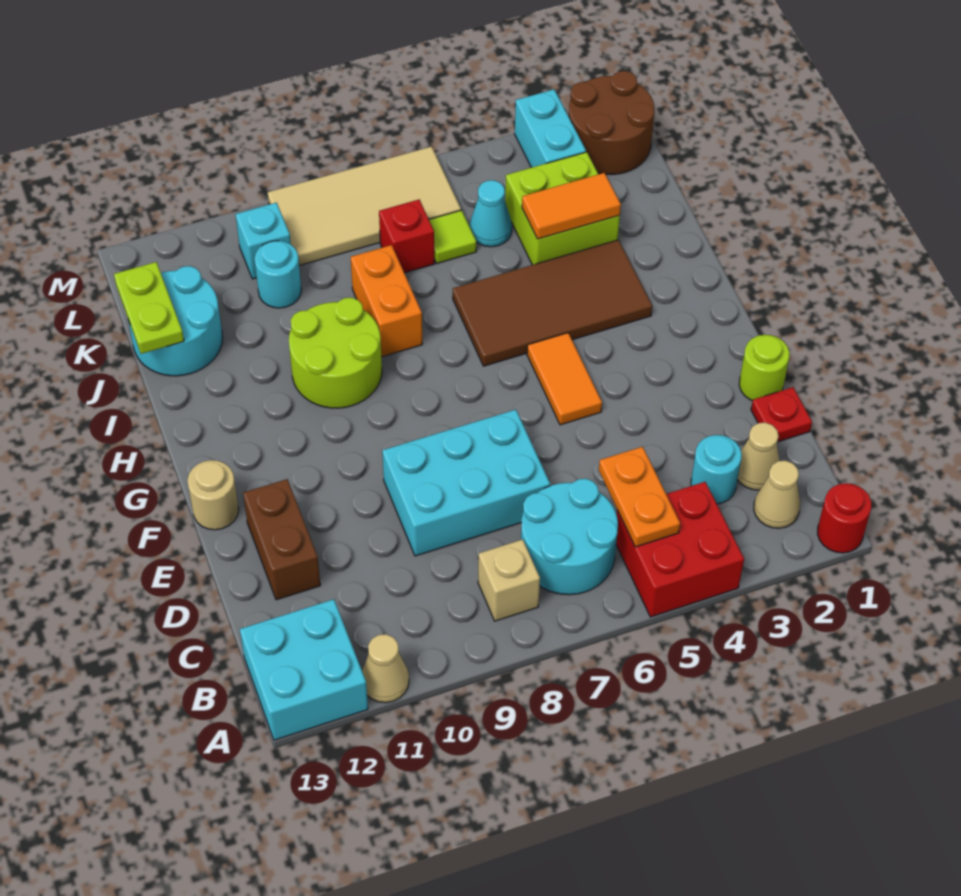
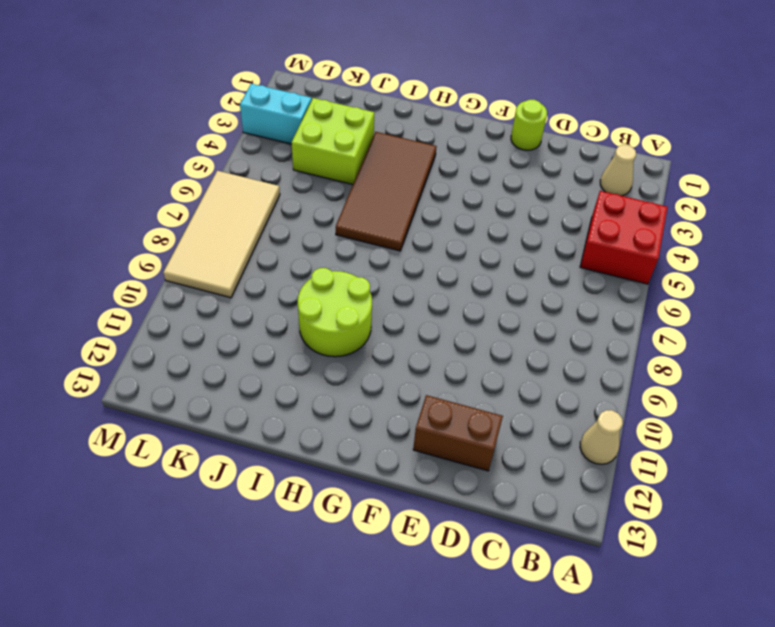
none -> red round brick A1 level 1
none -> cyan brick A12:B13 level 1
none -> cyan round brick B6:C7 level 1
none -> tan brick B8 level 1

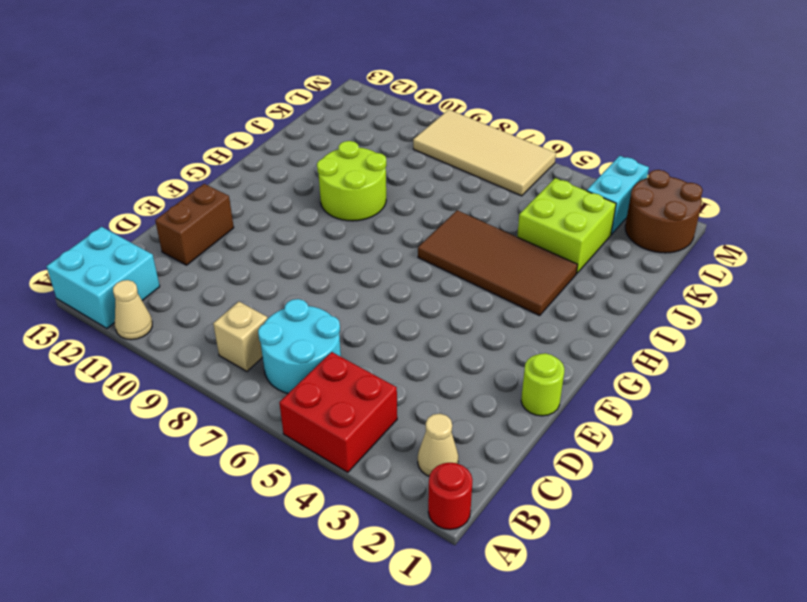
none -> tan cone C2 level 1
none -> cyan round brick C3 level 1
none -> red plate D1 level 1
none -> cyan brick D7:E9 level 1

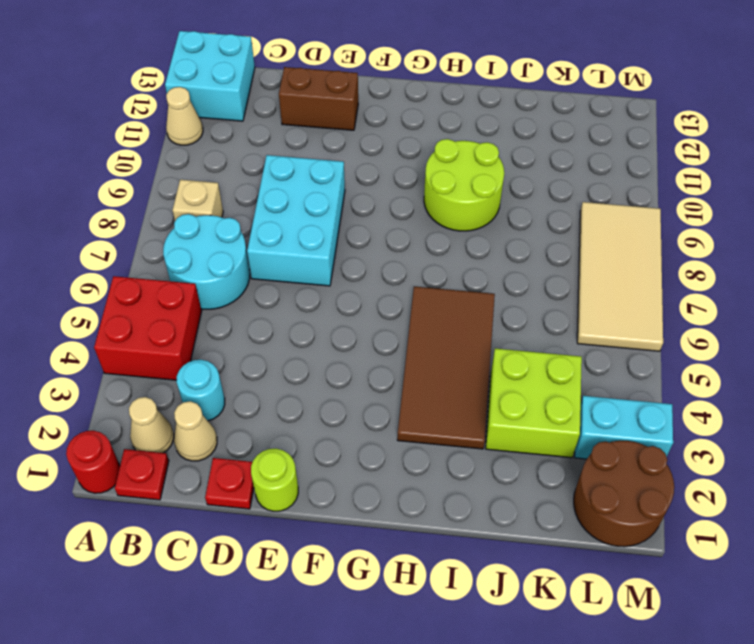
red plate B1 level 1 -> none
none -> orange tile F5:G5 level 1
none -> tan round brick F13 level 1
none -> orange brick I8:J8 level 1
none -> cyan round brick J12:K13 level 1

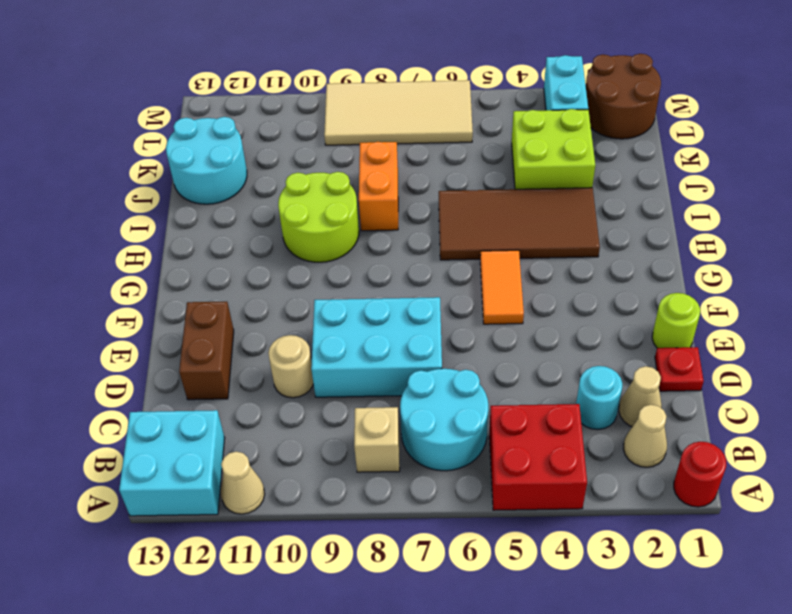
tan round brick D10 level 1 -> tan round brick F13 level 1
none -> cyan cone K5 level 1
none -> lime tile K6 level 1
none -> red brick K7 level 1
none -> cyan round brick K10 level 1

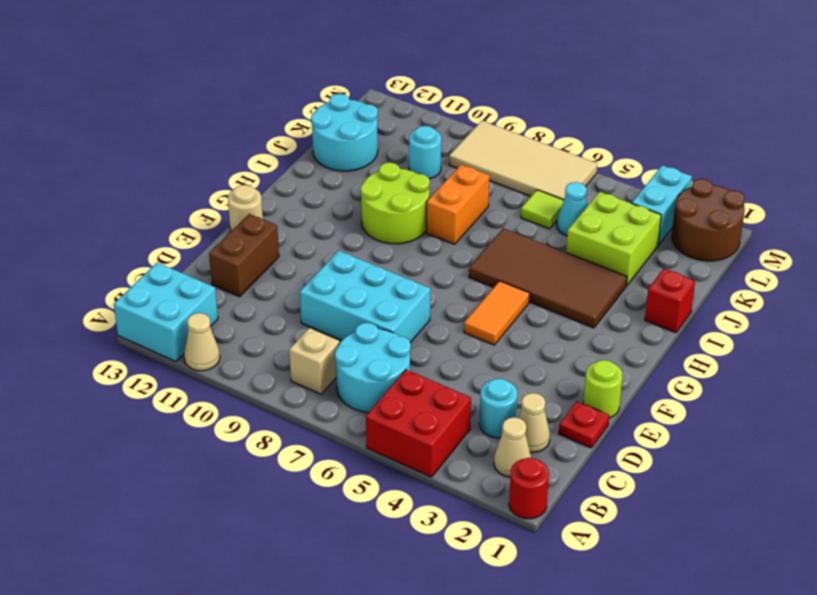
red brick I1 level 1 -> red brick K7 level 1
none -> cyan brick L10 level 1
none -> orange plate B5:C5 level 2
none -> orange tile J3:J4 level 2
none -> lime plate J13:K13 level 2

